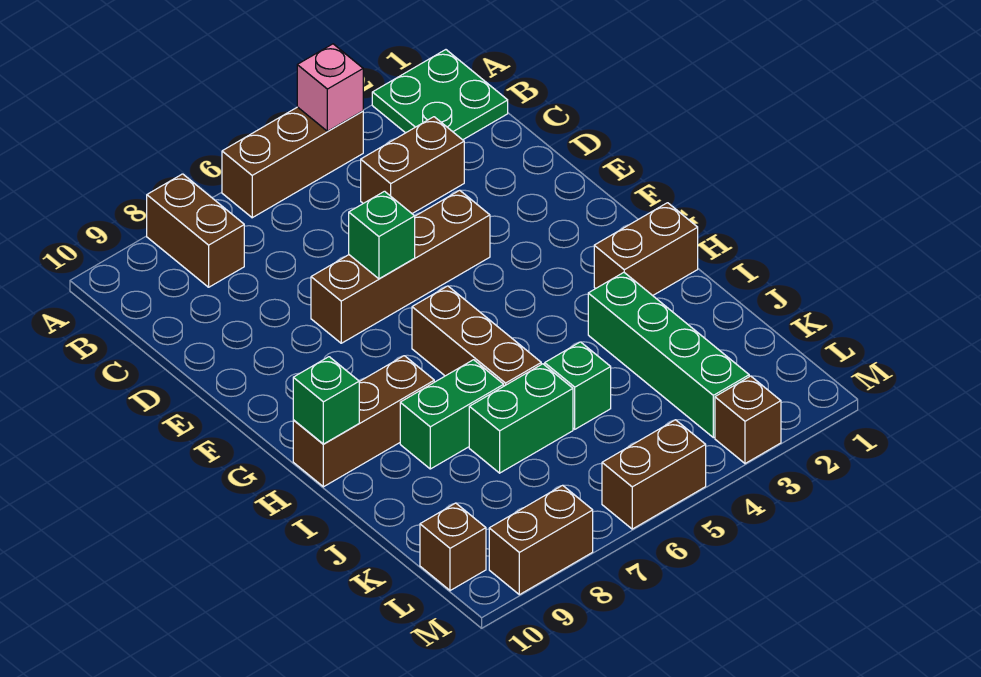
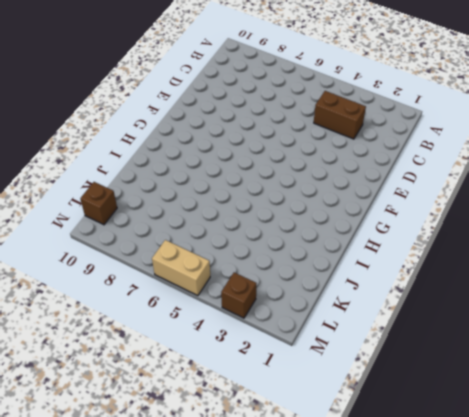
tan brick M5:M6 level 1 -> brown brick M5:M6 level 1
none -> green plate A1:B2 level 1
none -> brown brick A4:A6 level 1
none -> brown brick A8:B8 level 1

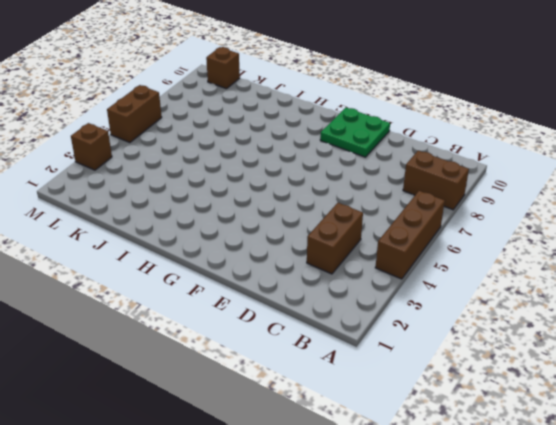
green plate E9:F10 level 1 -> green plate A1:B2 level 1
none -> brown brick E4:E7 level 1
none -> brown brick G6:I6 level 1
none -> brown brick H1:H2 level 1

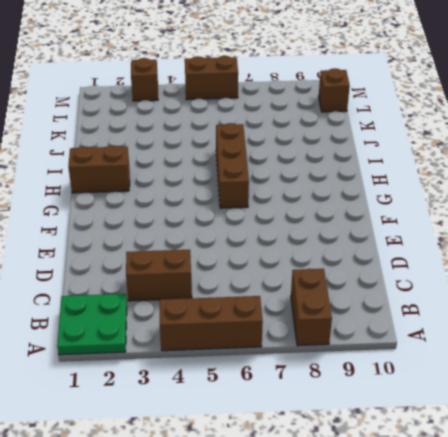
none -> brown brick E4:E7 level 1
none -> brown brick H8:H10 level 1
none -> green brick I3:L3 level 1

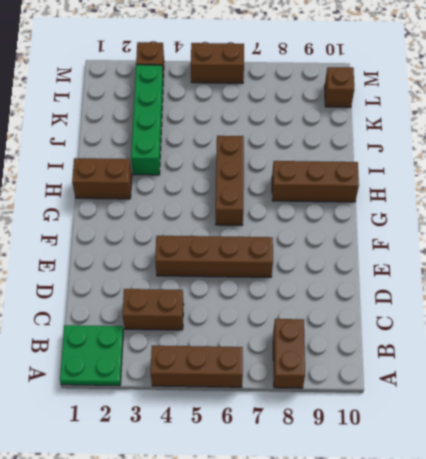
none -> green brick I7:I8 level 1
none -> green brick J5 level 1
none -> green brick J6:J7 level 1

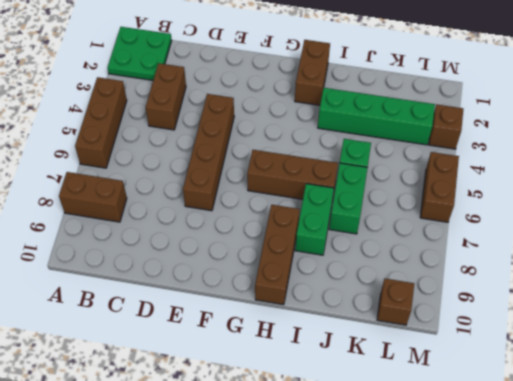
none -> brown brick M8:M9 level 1
none -> pink brick A4 level 2
none -> green brick E6 level 2

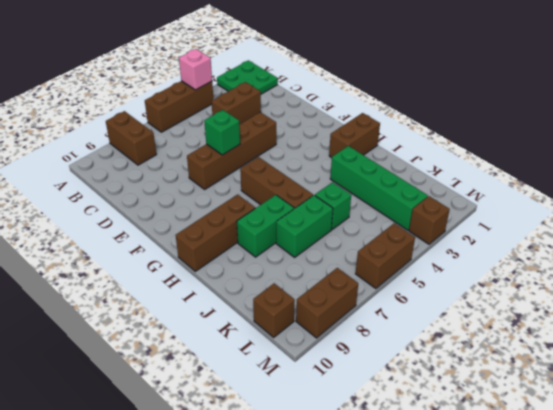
none -> green brick H10 level 2

